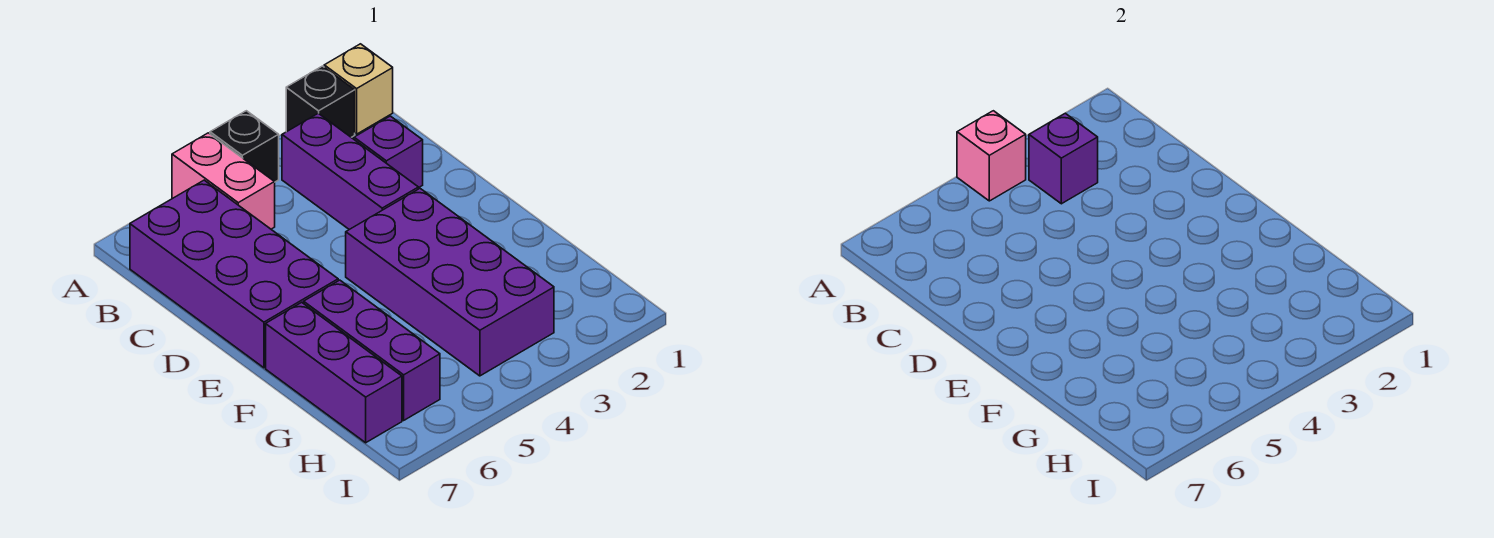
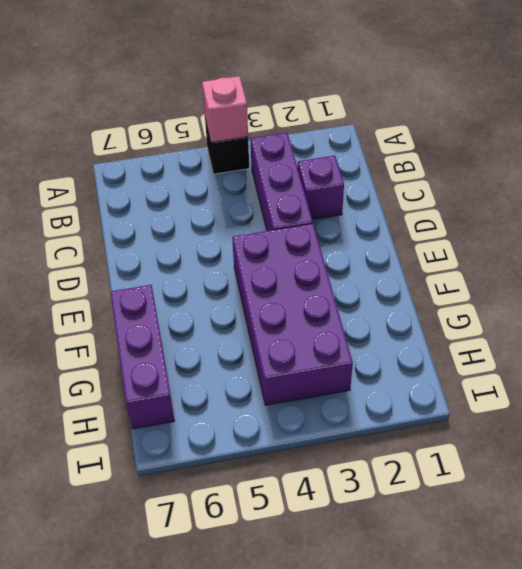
none -> tan brick A1 level 1
none -> black brick A2 level 1
none -> pink brick A5:B5 level 1

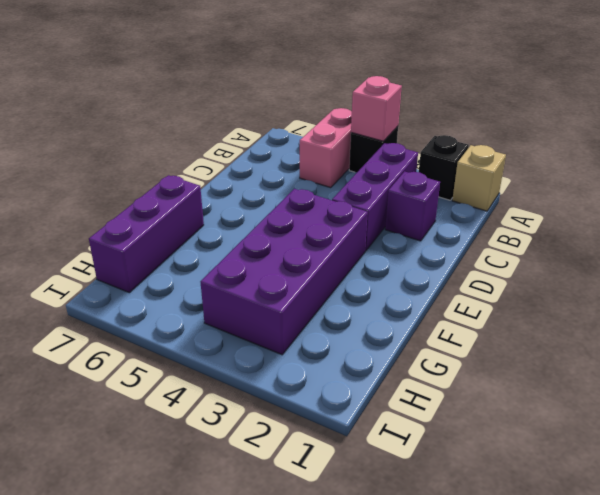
none -> purple brick B6:E7 level 1
none -> purple brick F6:H6 level 1
none -> purple brick B3 level 2

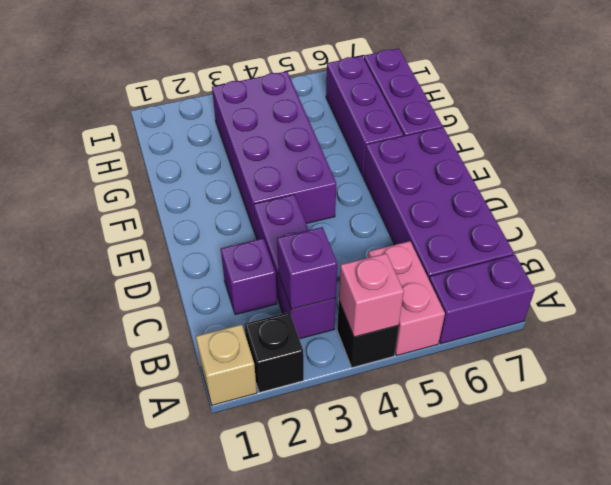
purple brick A6:A7 level 1 -> none

